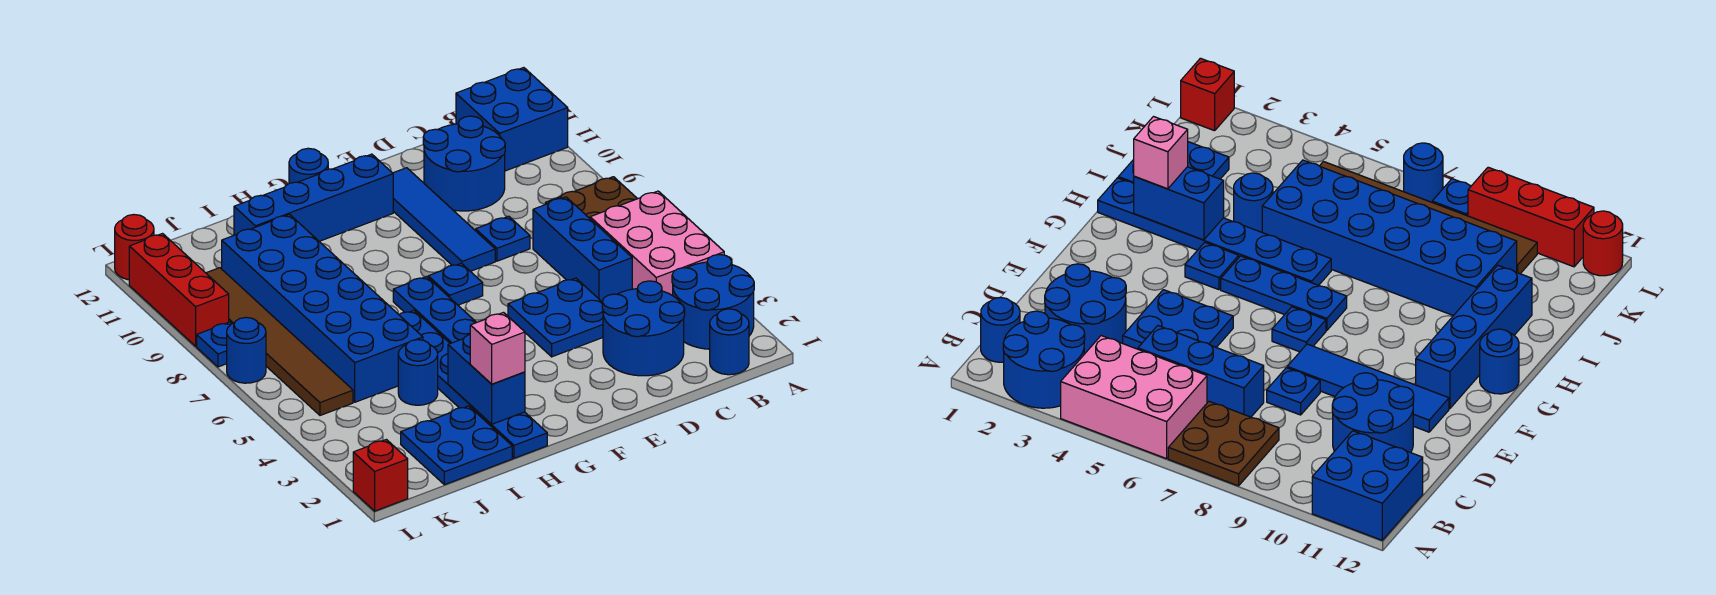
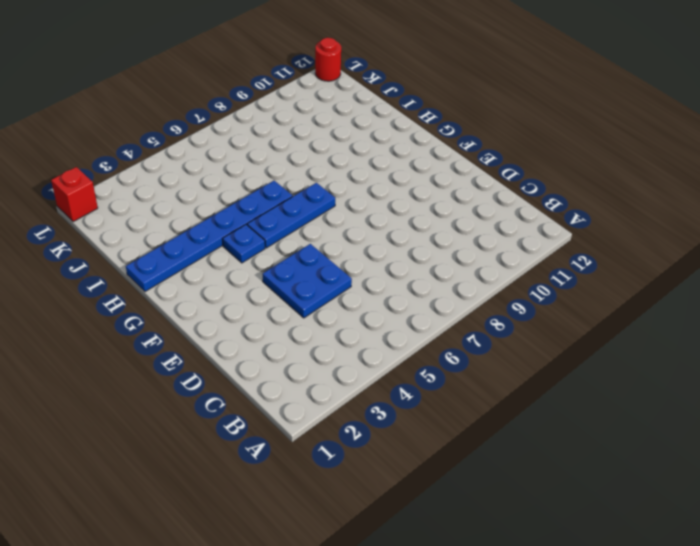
none -> blue round brick A2:B3 level 1
none -> pink brick A4:B6 level 1
none -> brown plate A7:B8 level 1

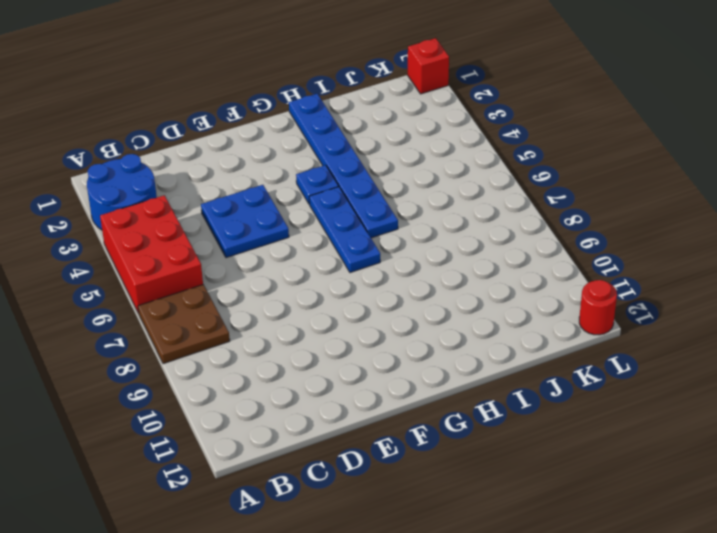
red brick A4:B6 level 1 -> pink brick A4:B6 level 1
none -> blue brick A11:B12 level 1
none -> blue round brick B1 level 1
none -> blue round brick C2:D3 level 1

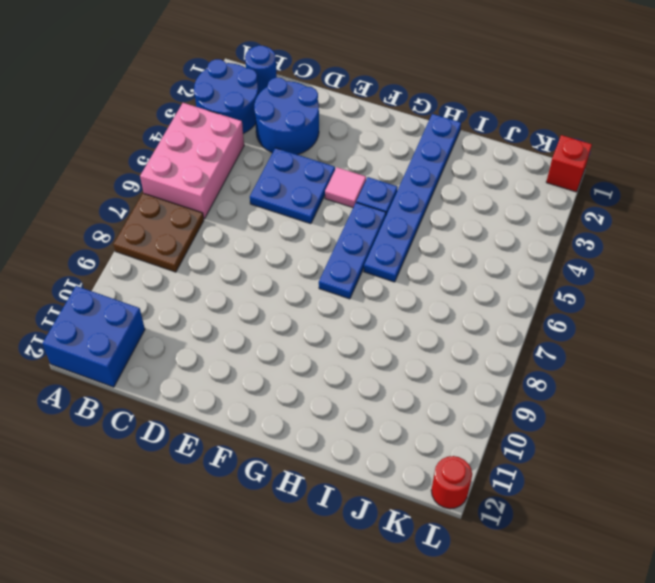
pink tile F4 level 1 -> none
none -> blue brick C5:C7 level 1
none -> blue round brick C10:D11 level 1
none -> blue plate D8 level 1

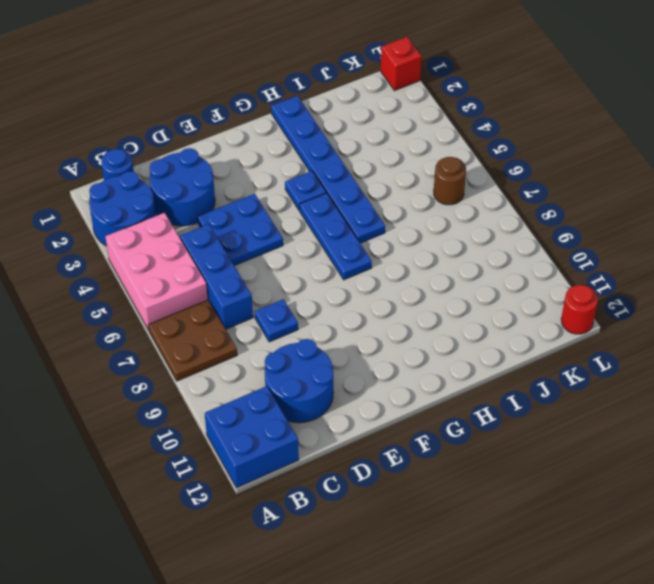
brown round brick K6 level 1 -> brown tile K5:K10 level 1
none -> blue tile E8:E11 level 1
none -> blue plate F7 level 1
none -> blue brick F11:I11 level 1

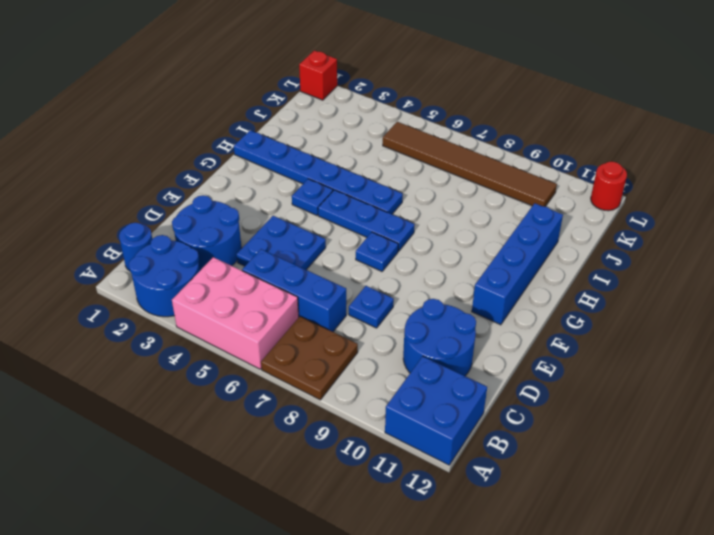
none -> blue tile E8:E11 level 1
none -> blue round brick G12 level 1
none -> blue plate I1:J2 level 1

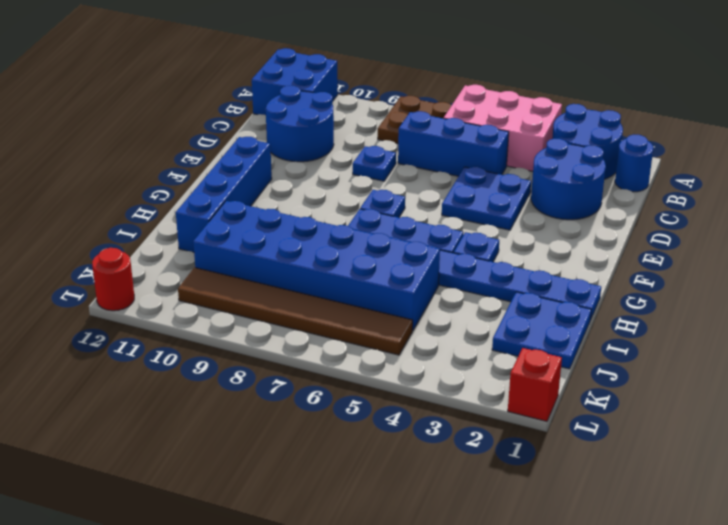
none -> blue tile E8:E11 level 1
none -> blue round brick G12 level 1
none -> blue round brick I4 level 1

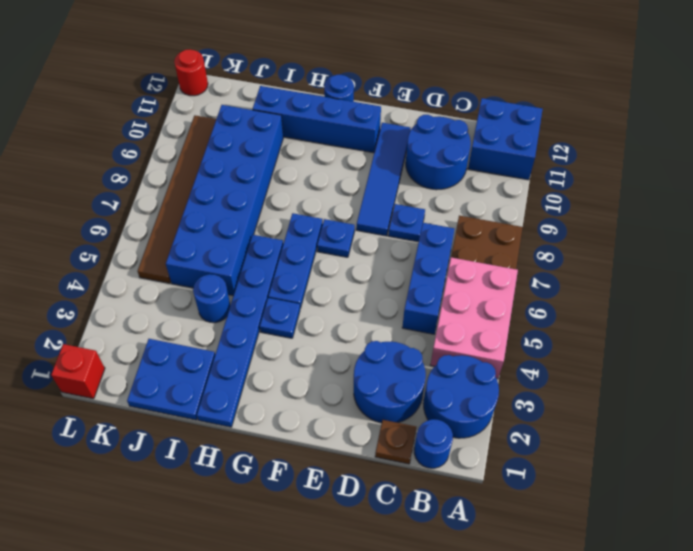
brown plate C1 level 1 -> none
none -> blue plate D4:E5 level 1
none -> blue round brick L7 level 1
none -> blue plate L8 level 1

